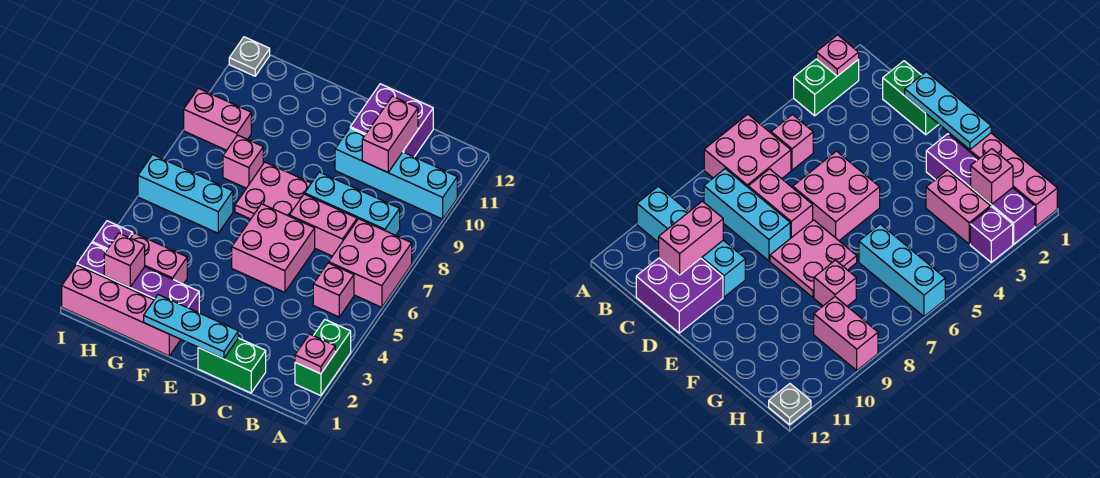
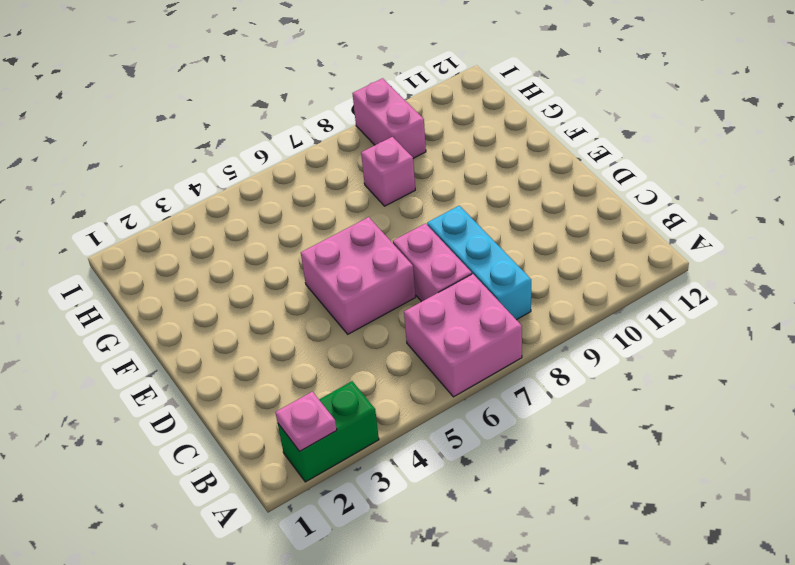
none -> cyan brick A10:D10 level 1
none -> pink brick B5 level 1
none -> green brick C1:D1 level 1

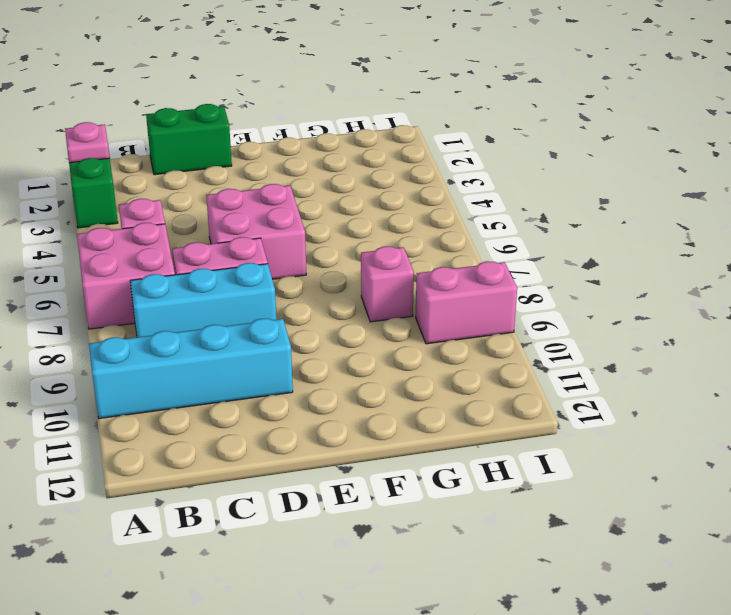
none -> purple brick C11:D12 level 1
none -> pink plate E7:F8 level 1
none -> pink brick F1:I1 level 1

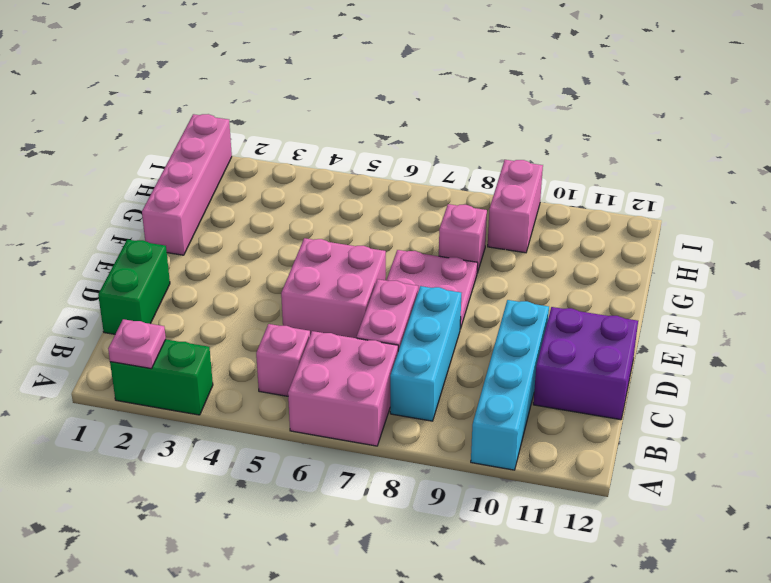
none -> purple brick F2:I2 level 1
none -> pink brick G3:H3 level 1
none -> cyan brick G6:I6 level 1

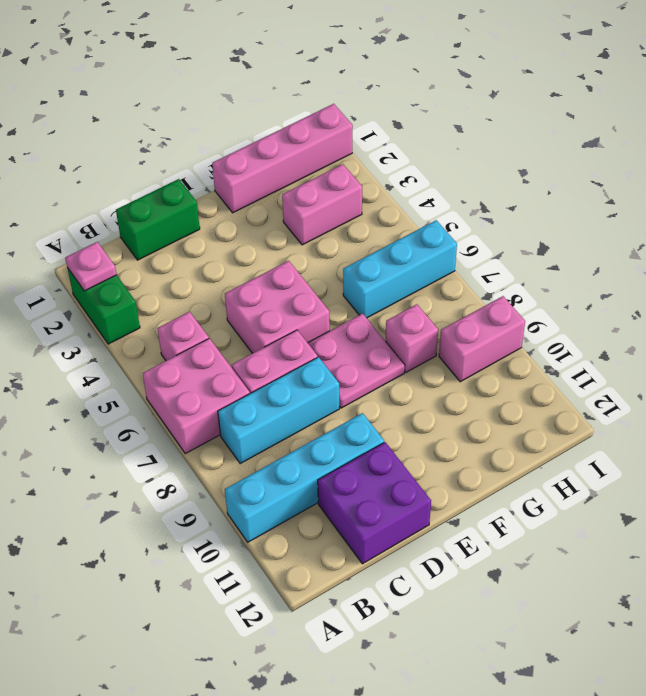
none -> purple brick F2:I2 level 1
none -> purple brick I3 level 1
none -> grey plate I12 level 1

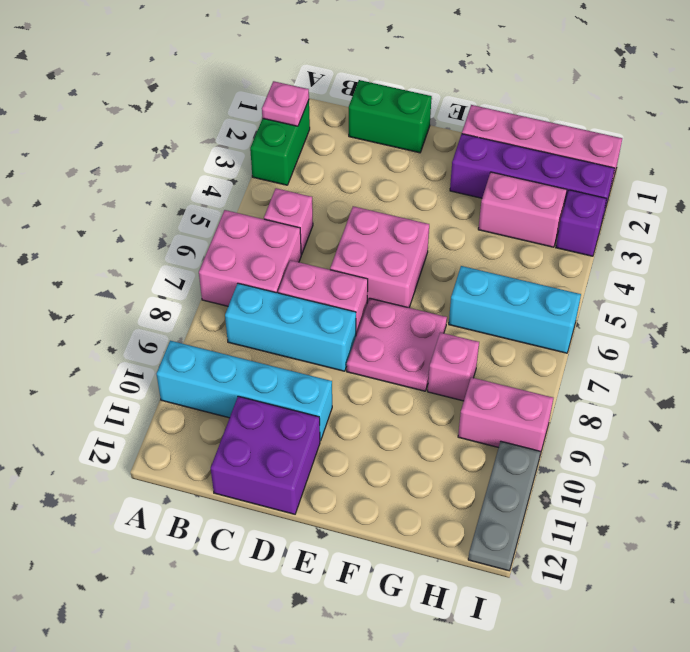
grey plate I10:I12 level 1 -> grey plate I12 level 1
none -> pink brick C10:C11 level 2
none -> cyan plate D1:F1 level 2
none -> pink brick H2 level 2

